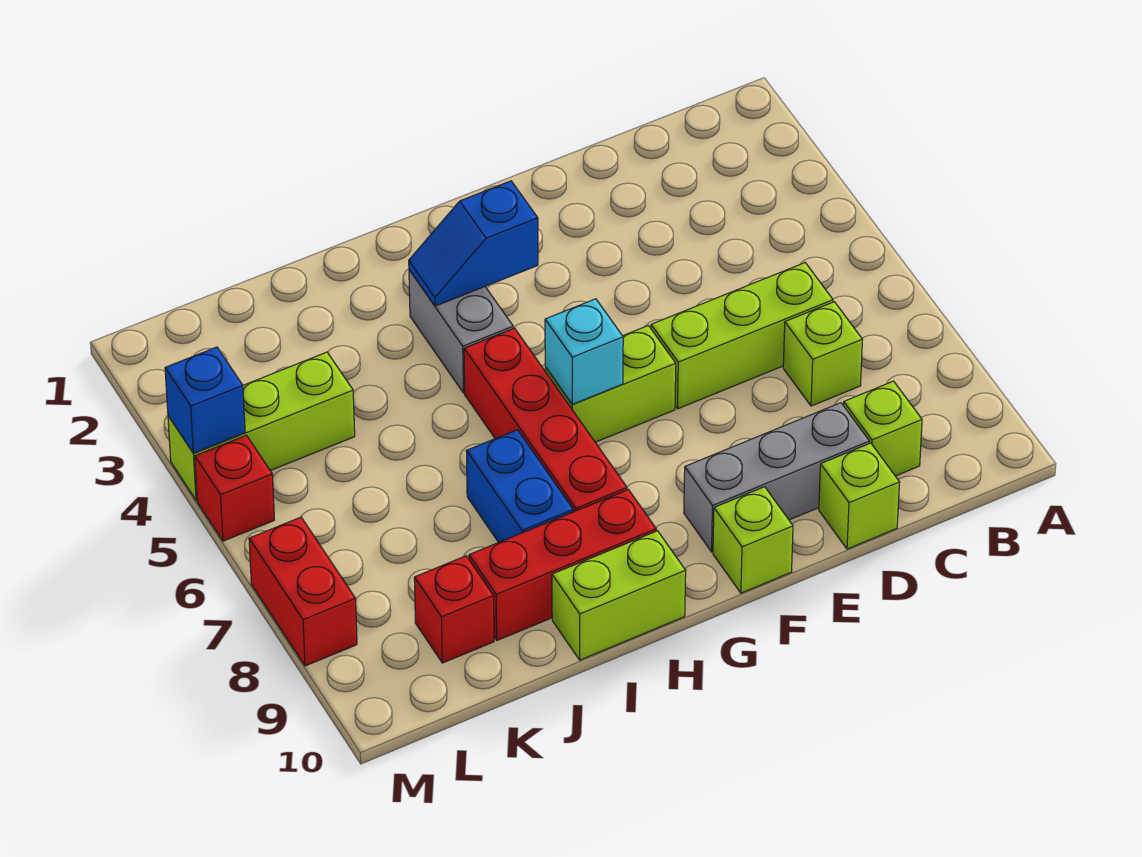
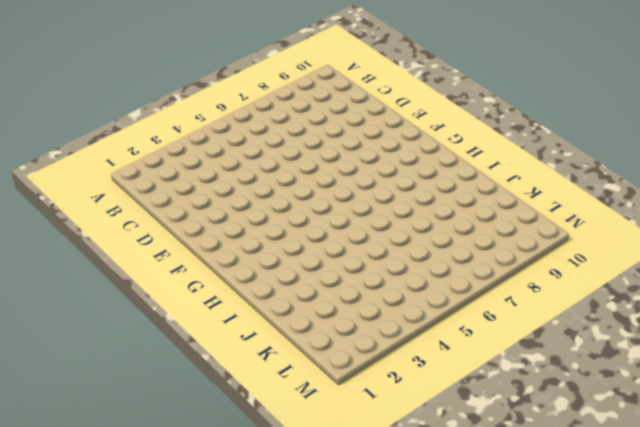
none -> lime brick C6:E6 level 1
none -> lime brick C7 level 1
none -> lime brick C9 level 1

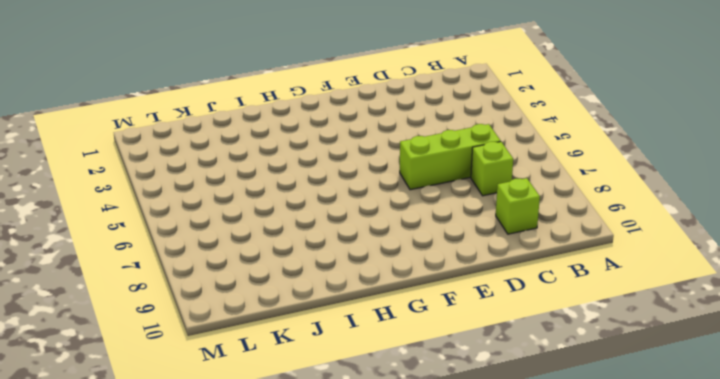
none -> grey brick D9:F9 level 1
none -> lime brick D10 level 1
none -> lime brick F6:G6 level 1

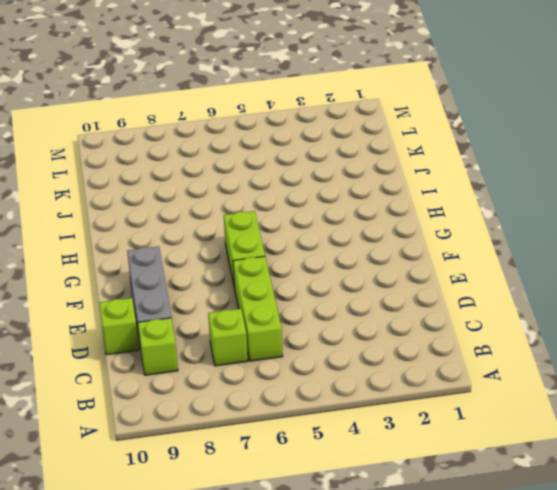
none -> lime brick F10 level 1
none -> grey brick H3:H4 level 1
none -> red brick H5:H8 level 1

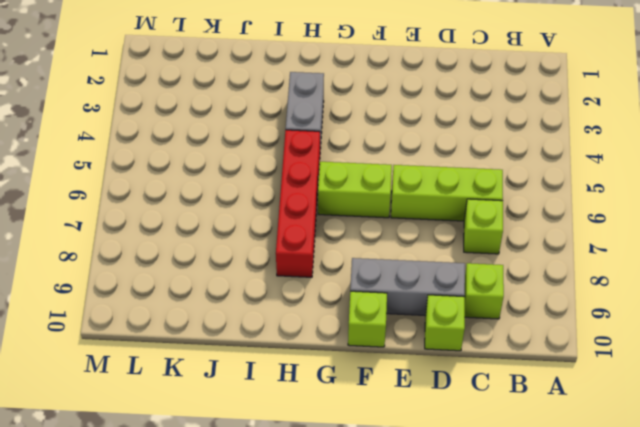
none -> red brick H9:J9 level 1
none -> lime brick H10:I10 level 1
none -> blue brick I7:I8 level 1

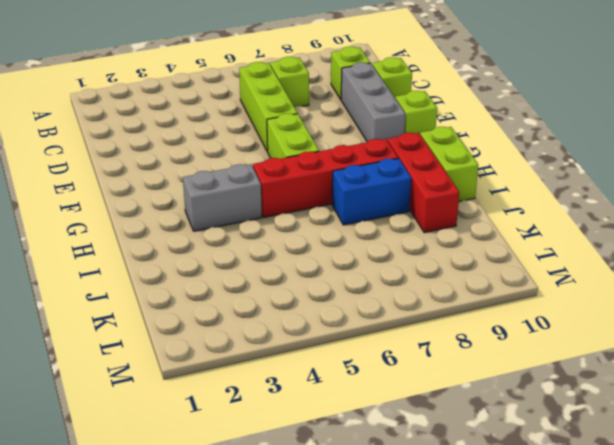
none -> lime brick K4:M4 level 1
none -> red brick K9 level 1
none -> red brick M5 level 1

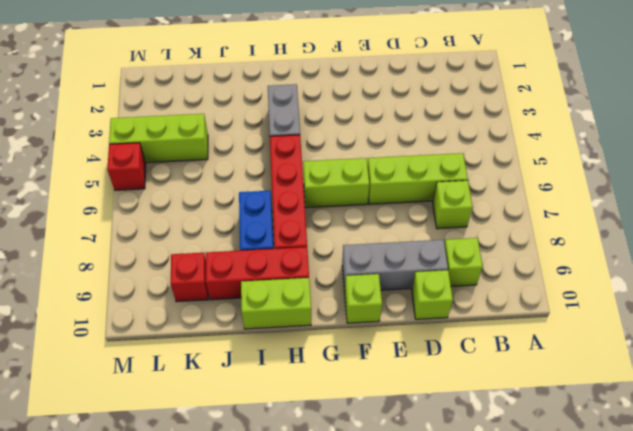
none -> red brick M7:M8 level 1
none -> blue slope G3:H3 level 2 top G
none -> cyan brick G6 level 2

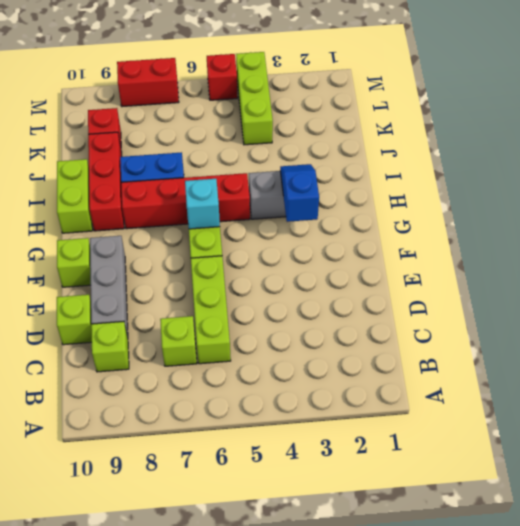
none -> blue brick M4 level 2

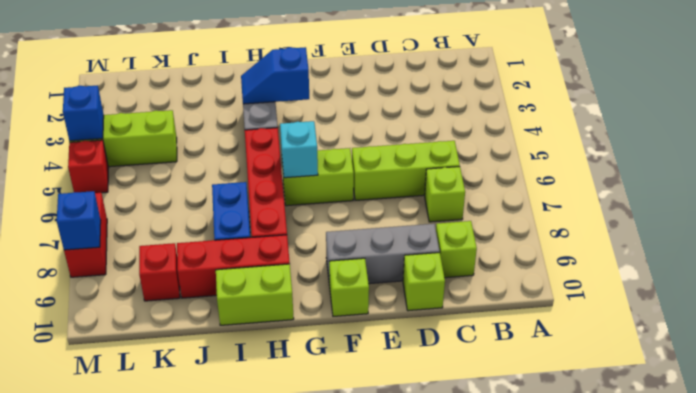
blue brick M8 level 2 -> none

